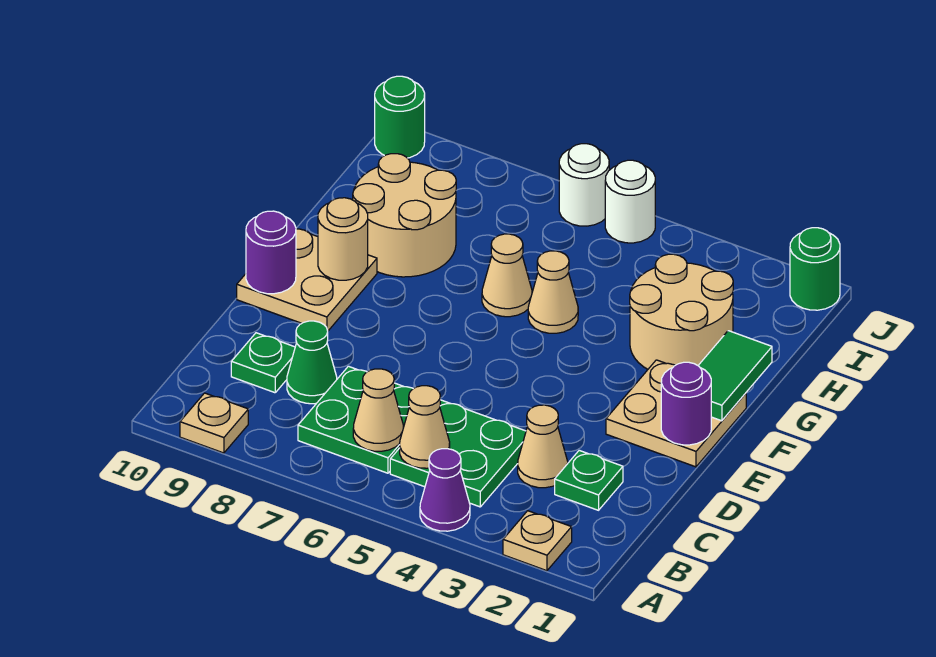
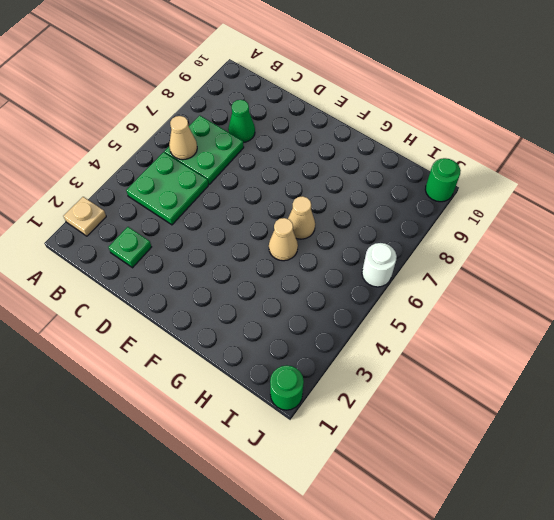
none -> purple cone A4 level 1
none -> tan plate A9 level 1
none -> tan cone C3 level 1

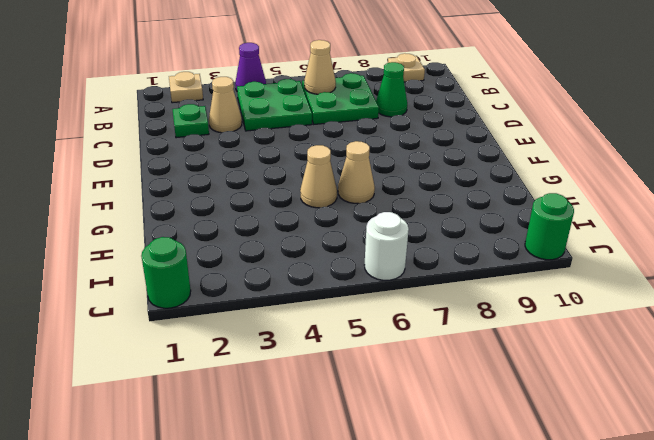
none -> green plate C9 level 1
none -> tan plate E1:F2 level 1
none -> tan plate E9:F10 level 1

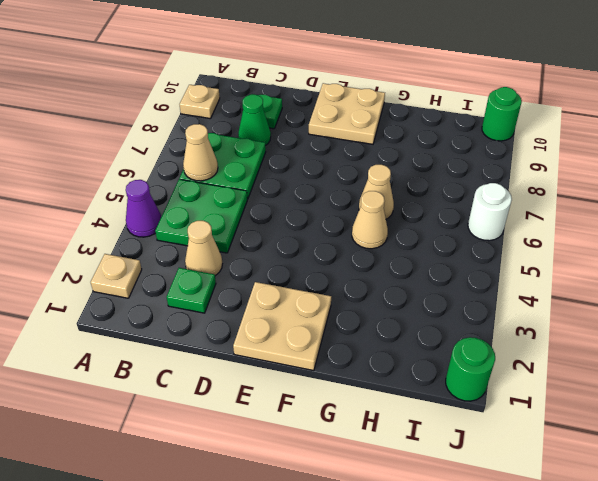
none -> tan round brick G2:H3 level 1
none -> tan round brick G8:H9 level 1
none -> white round brick J5 level 1

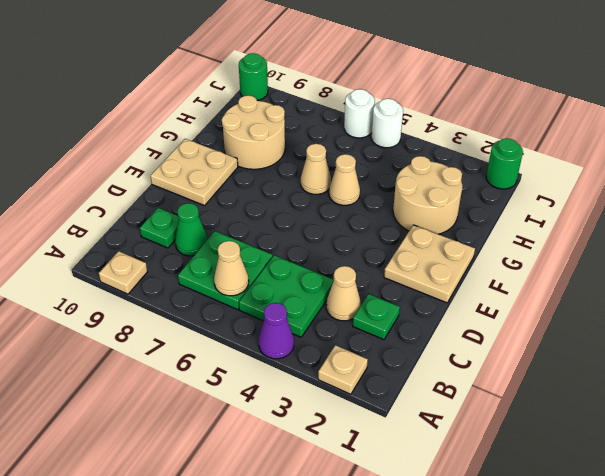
none -> tan cone B5 level 2
none -> purple round brick E1 level 2
none -> purple round brick E10 level 2

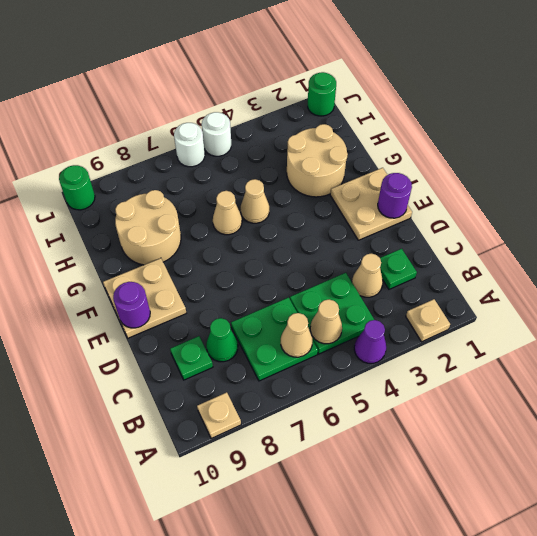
none -> green tile F1:G1 level 2
none -> tan round brick F9 level 2

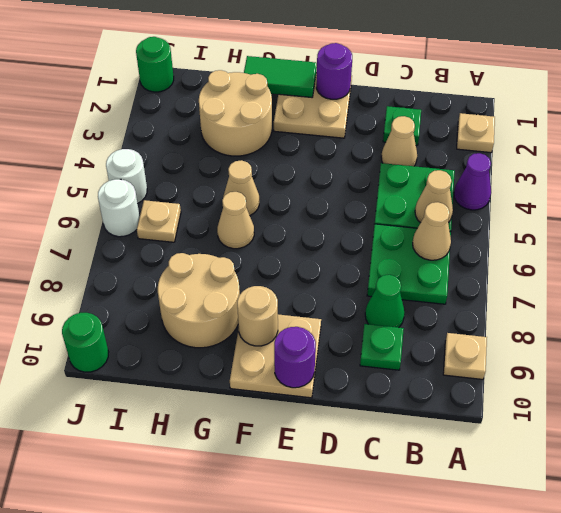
tan plate I6 level 1 -> none

